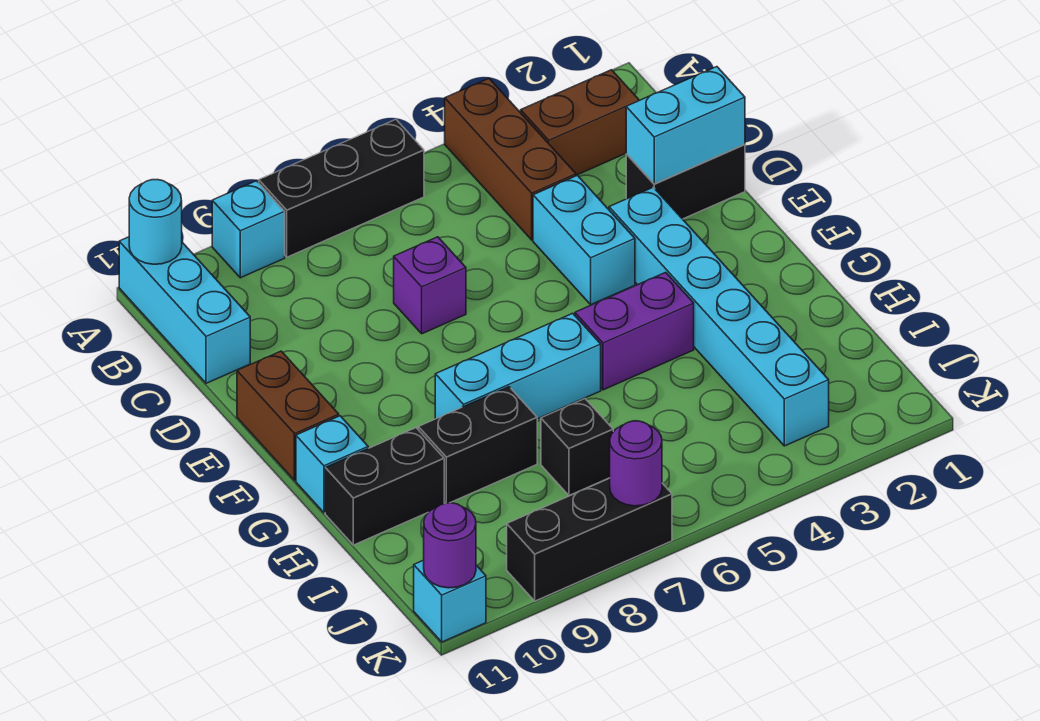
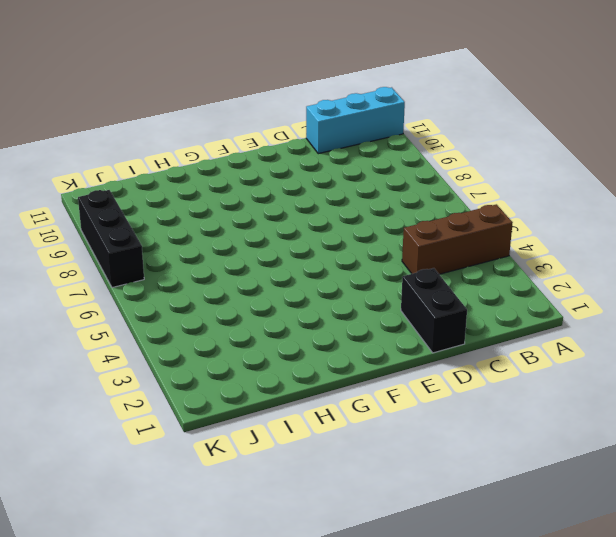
none -> black brick A6:A8 level 1
none -> cyan brick A9 level 1
none -> brown brick B2:B3 level 1

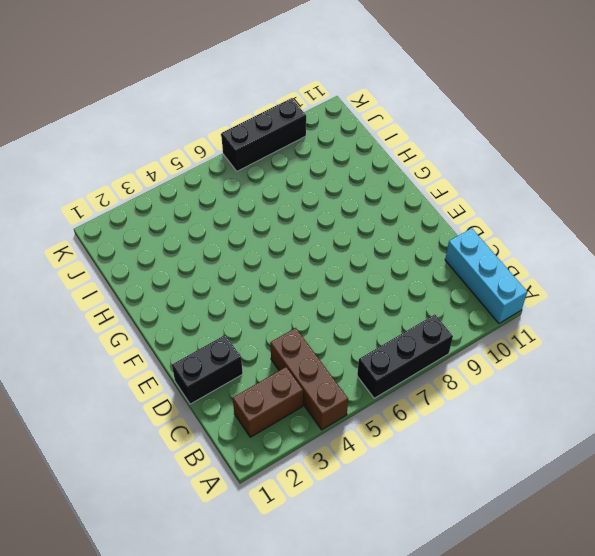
none -> cyan brick A9 level 1
none -> cyan brick D4:E4 level 1
none -> purple brick D7 level 1

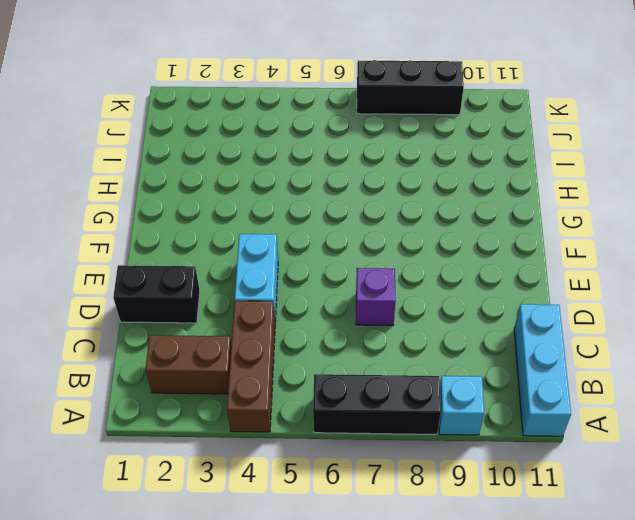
none -> cyan brick E3:J3 level 1
none -> brown brick E11:F11 level 1
none -> purple brick G4:G5 level 1

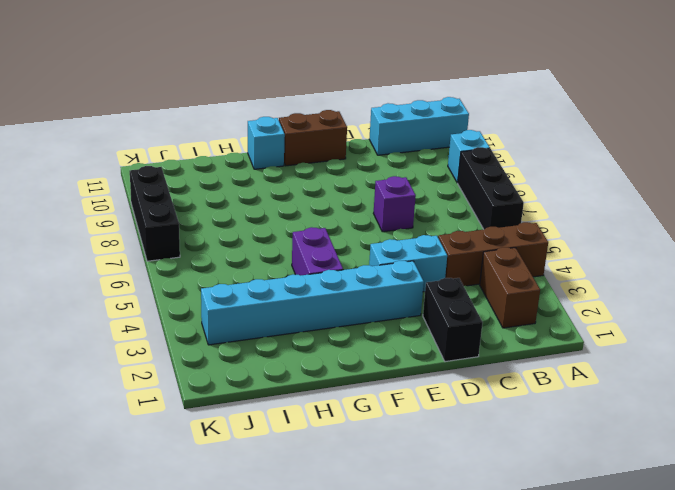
none -> cyan brick G6:G8 level 1
none -> black brick H8:H9 level 1
none -> black brick H10:H11 level 1

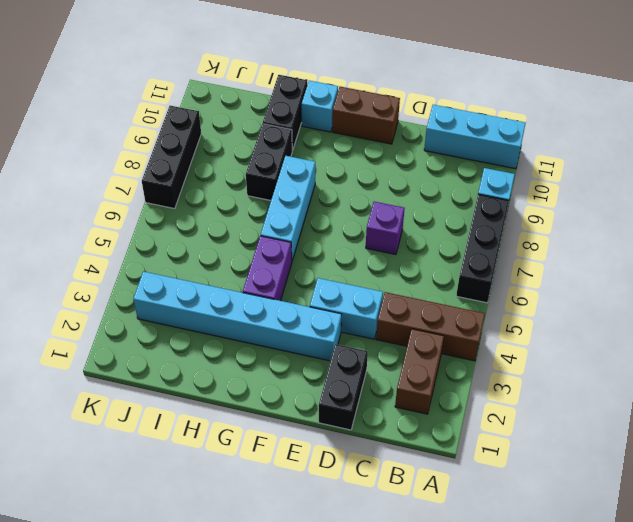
none -> black brick I7 level 1
none -> cyan brick K11 level 1
none -> cyan round brick A11 level 2

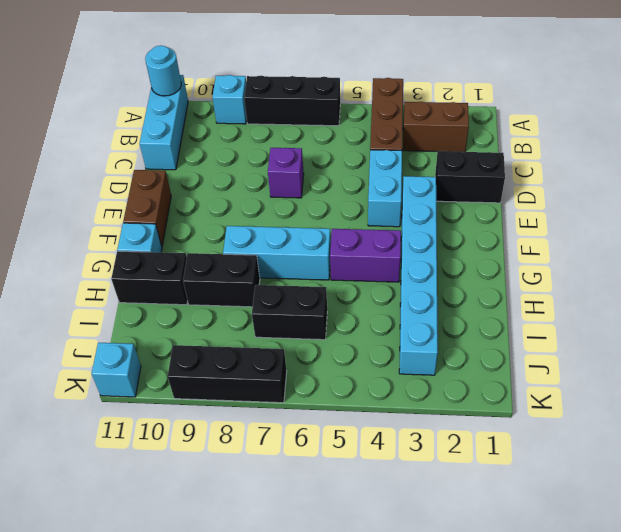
black brick I6:I7 level 1 -> black brick I7 level 1
none -> cyan brick D1:D2 level 2
none -> purple round brick K7 level 2
none -> purple round brick K11 level 2

